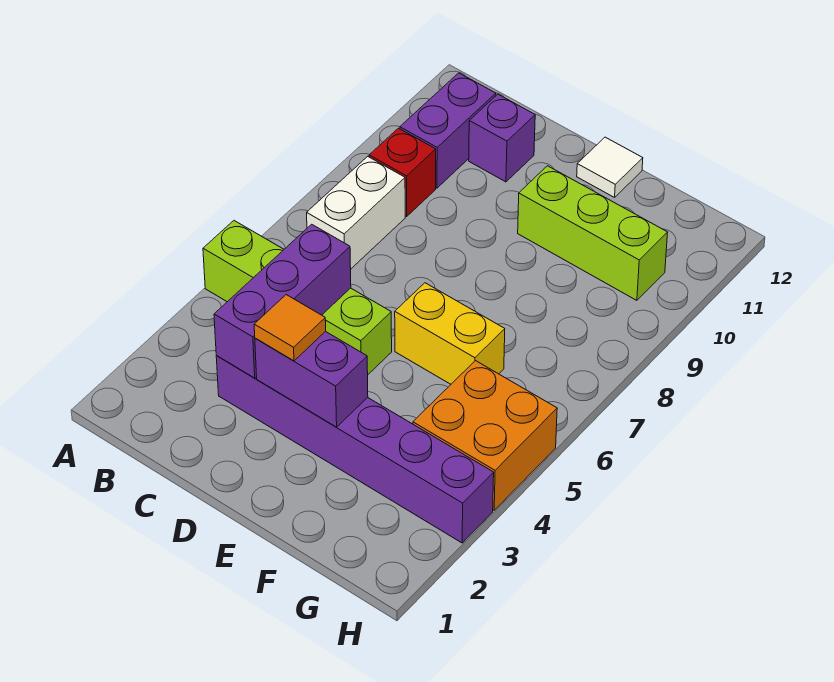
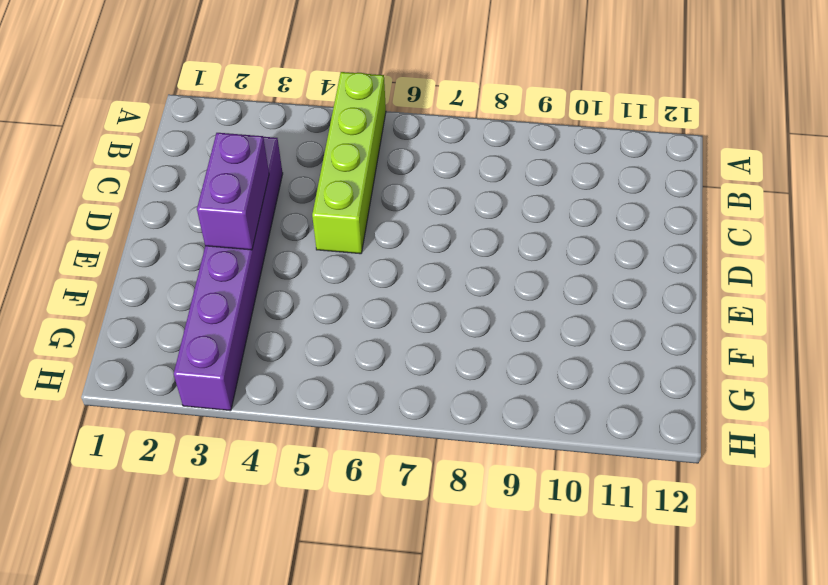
none -> white brick B7:B8 level 1
none -> red brick B9 level 1
none -> purple brick B10:B11 level 1

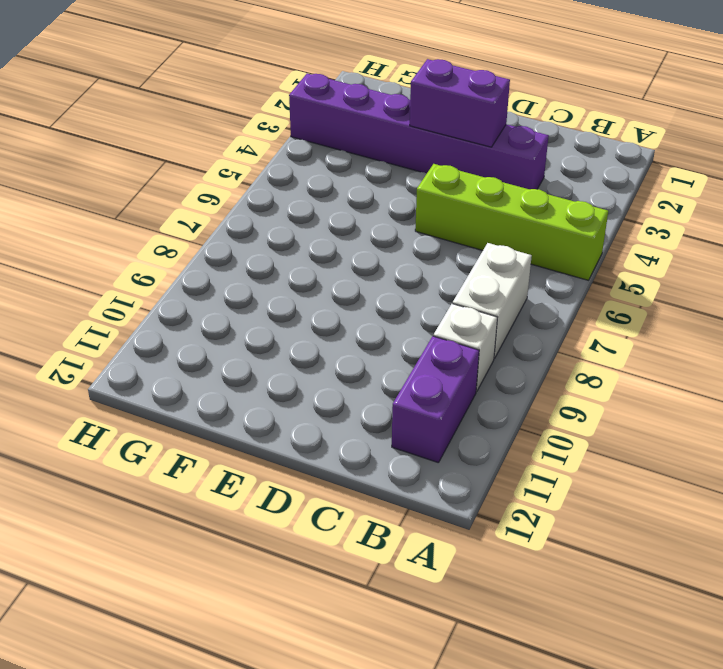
white brick B9 level 1 -> red brick B9 level 1
none -> purple brick C11 level 1
none -> yellow brick E6:F6 level 1
none -> lime brick E10:G10 level 1

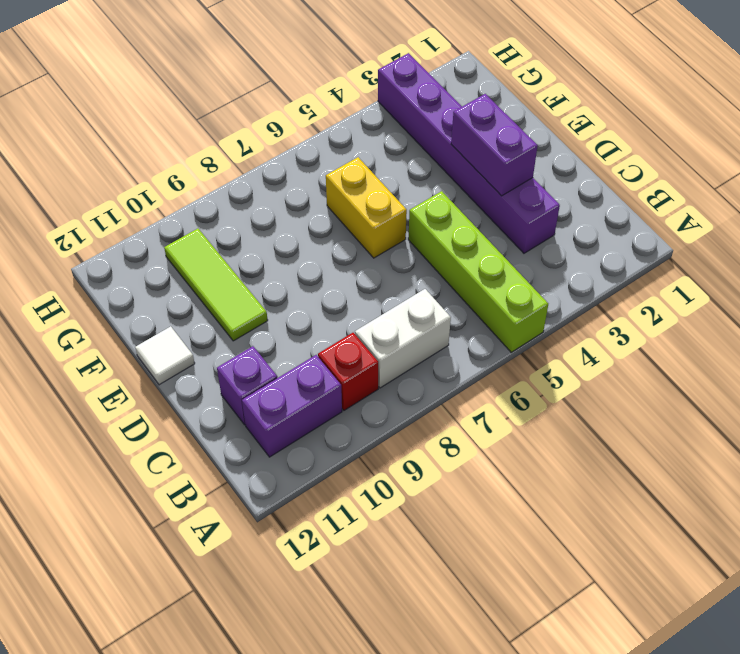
lime tile E10:G10 level 1 -> lime brick E10:G10 level 1
none -> orange brick G4:H5 level 1
none -> purple brick C3:C5 level 2
none -> orange tile D3 level 3

